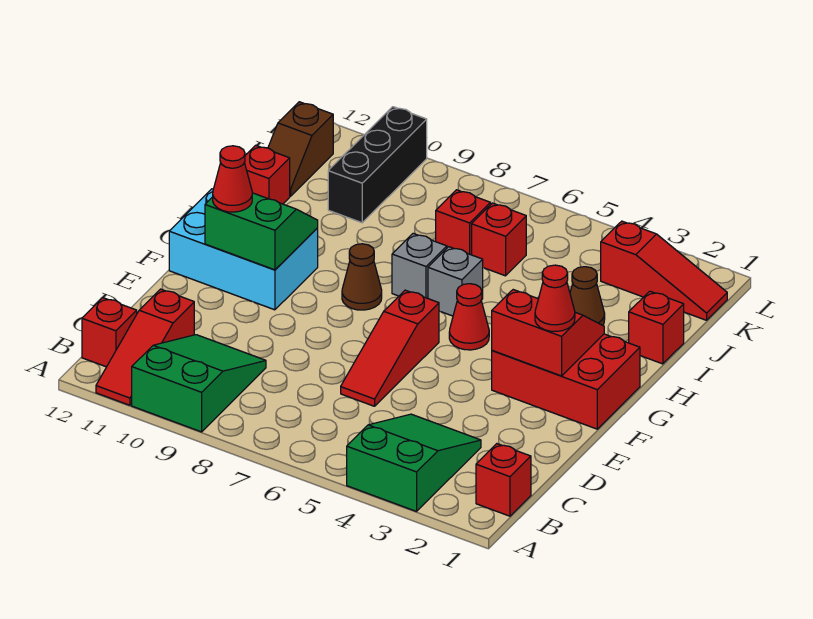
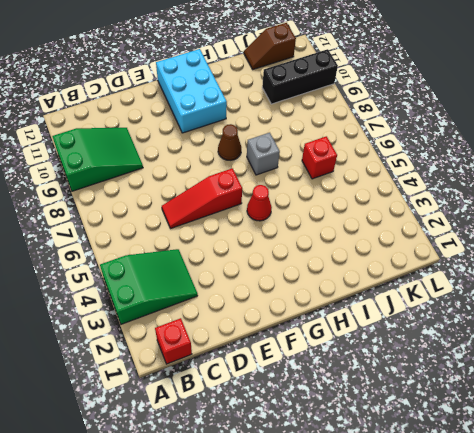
none -> red slope A11:C11 level 1 top C
none -> red brick B12 level 1
none -> red brick F1:G3 level 1

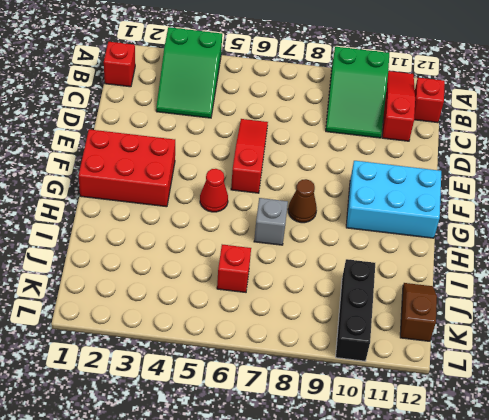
none -> grey brick H6 level 1
none -> red brick I1 level 1
none -> brown cone I3 level 1

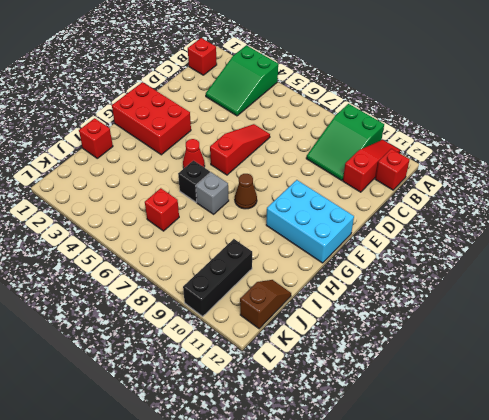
black brick H6 level 1 -> grey brick H6 level 1
none -> brown cone I3 level 1
none -> red brick I12 level 1
none -> red brick J7 level 1

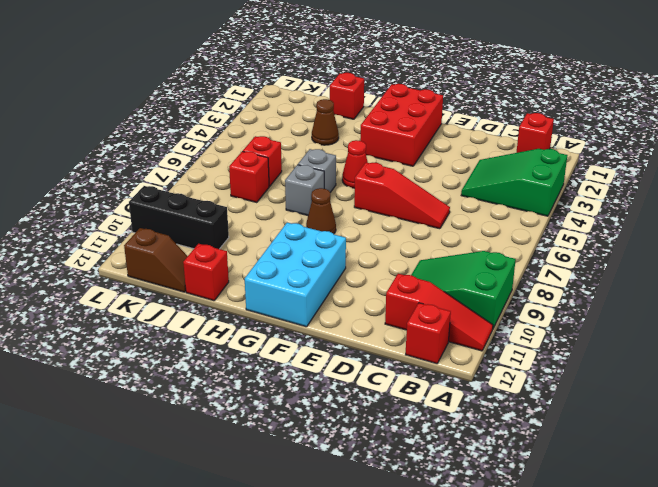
none -> red slope K1:K3 level 1 top 3
none -> red slope F2:G3 level 2 top F
none -> green slope F10:G11 level 2 top F

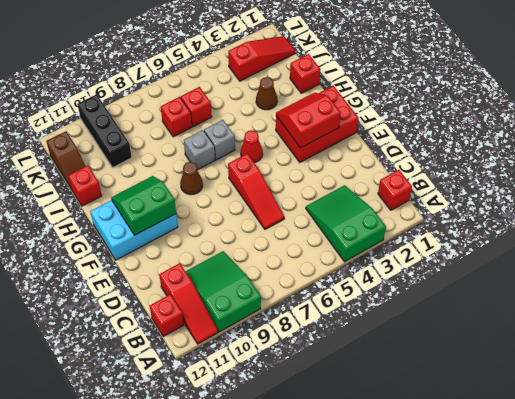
none -> red cone F2 level 3
none -> red cone F11 level 3

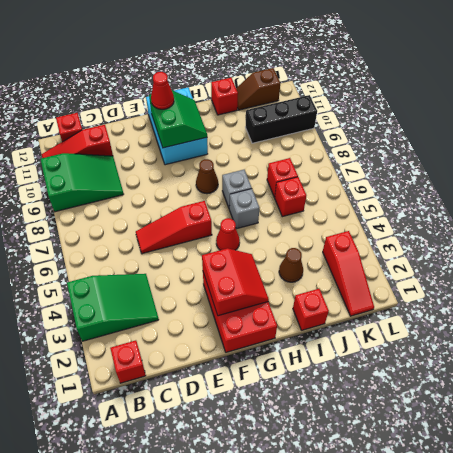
none -> red cone F2 level 3

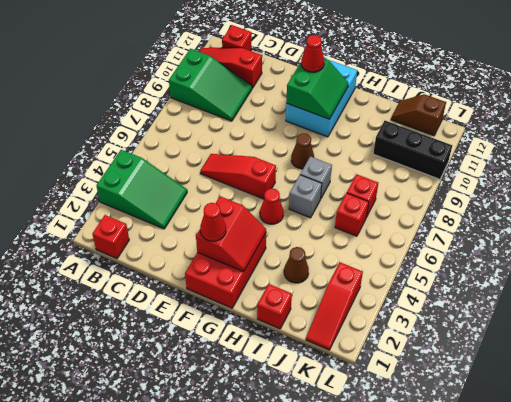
none -> red brick I12 level 1

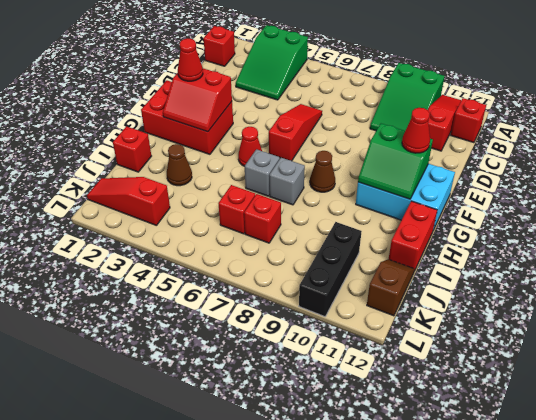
red brick H12:I12 level 1 -> red brick I12 level 1

